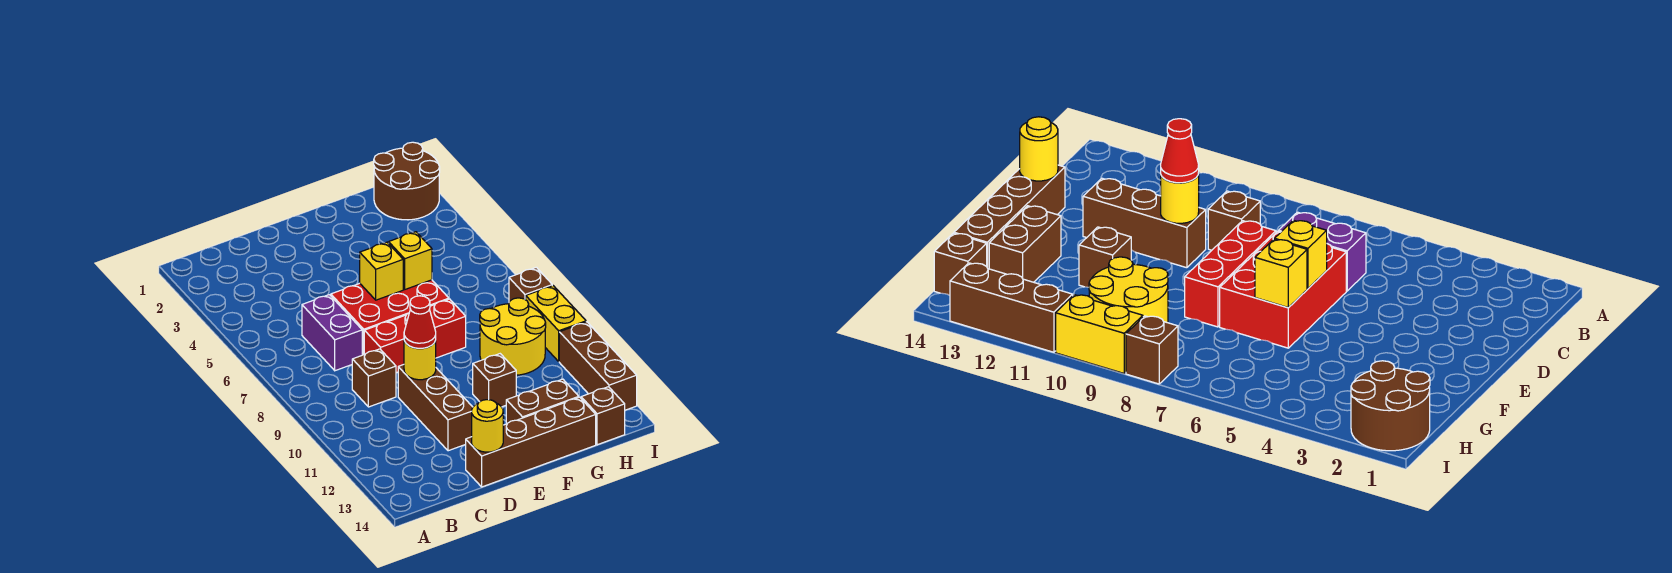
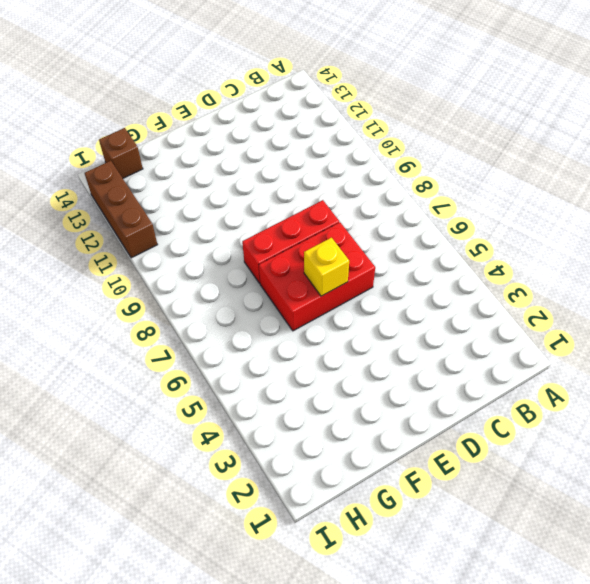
none -> purple brick C6:C7 level 1
none -> brown brick C9 level 1
none -> brown brick D10:D12 level 1

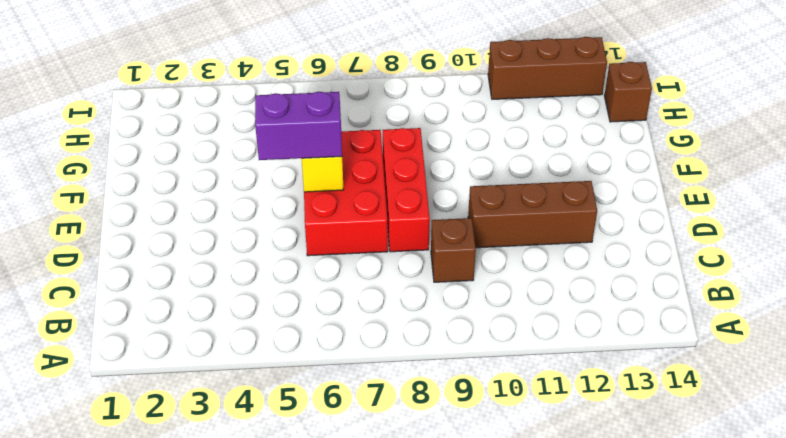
purple brick E5:E6 level 3 -> purple brick C6:C7 level 1
none -> brown brick D14:G14 level 1
none -> brown brick F11 level 1
none -> brown brick F13:G13 level 1

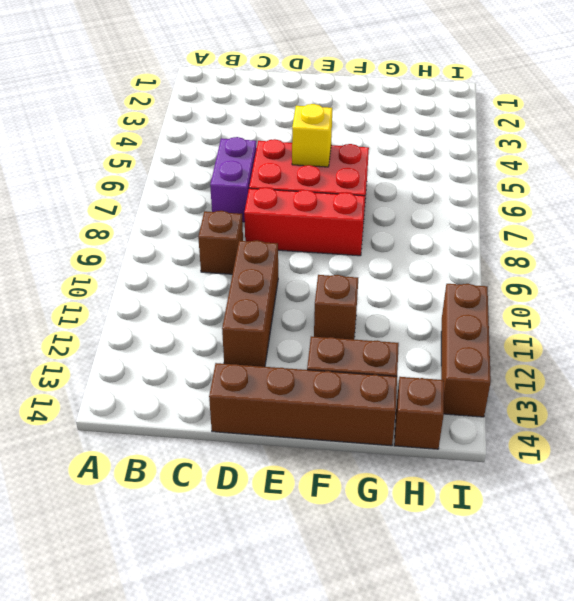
none -> yellow round brick G9:H10 level 1
none -> brown round brick H1:I2 level 1
none -> brown brick I8 level 1

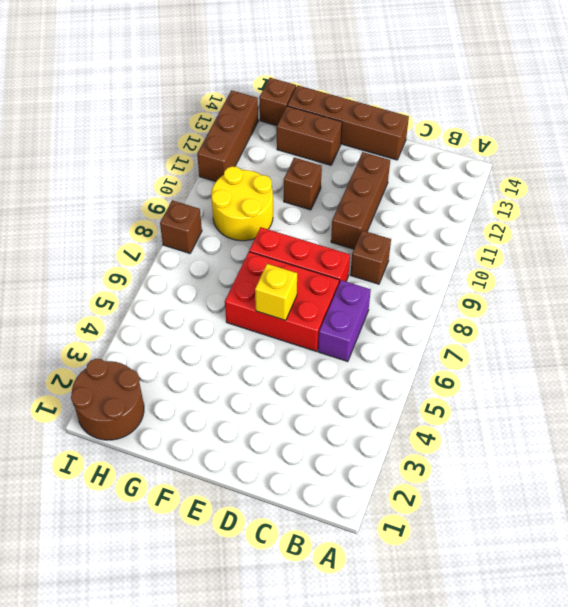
none -> yellow brick I9:I10 level 1
none -> yellow round brick D10 level 2
none -> yellow round brick D14 level 2

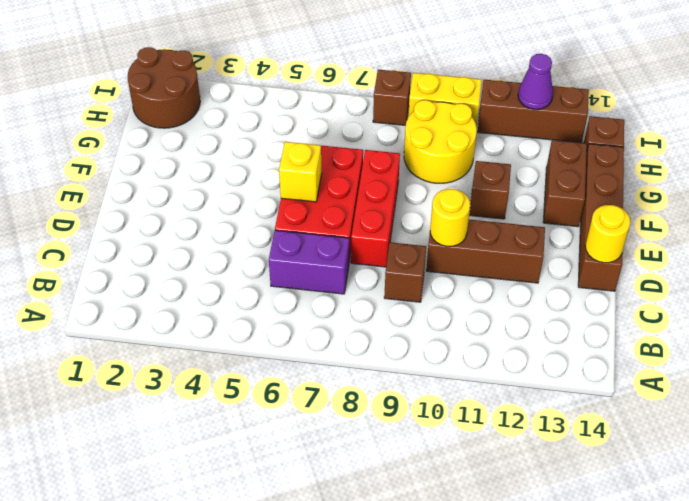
purple cone I12 level 2 -> none
none -> yellow brick F6 level 2
none -> red cone D10 level 3

